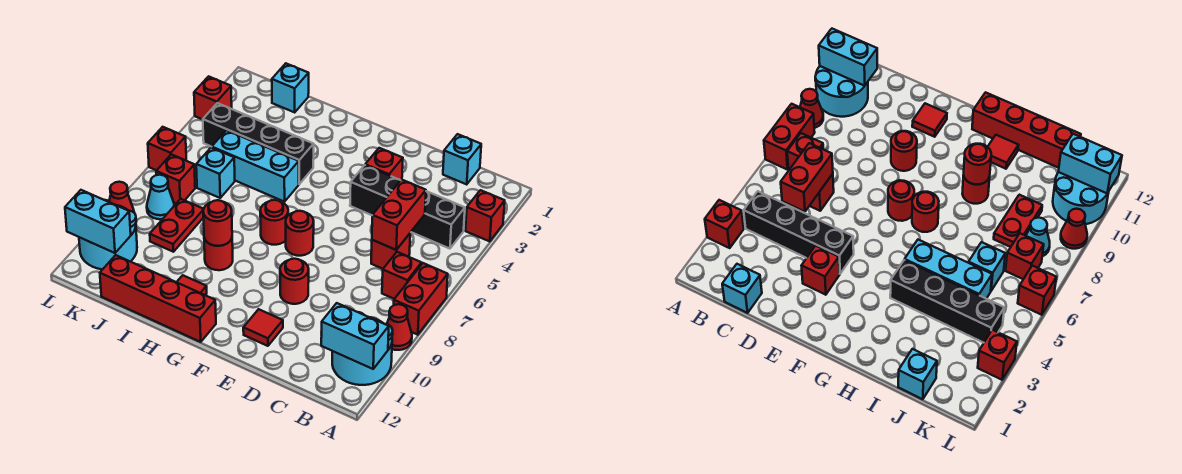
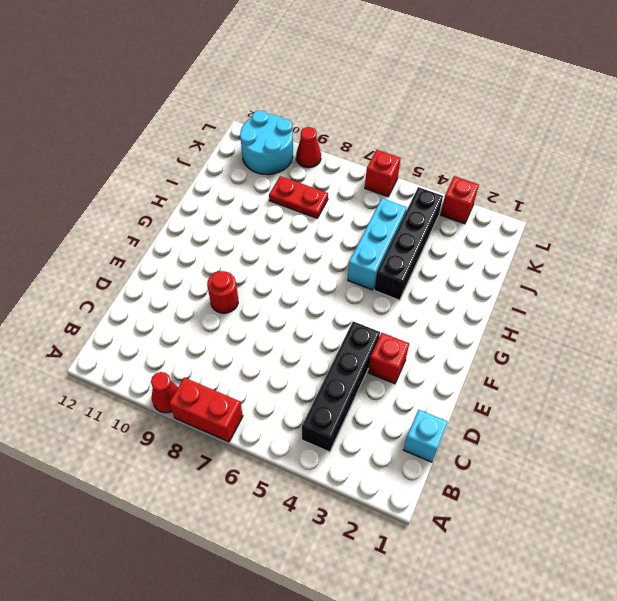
none -> red brick A3 level 1
none -> cyan round brick A10:B11 level 1
none -> red brick B7 level 1
none -> red brick C6 level 1

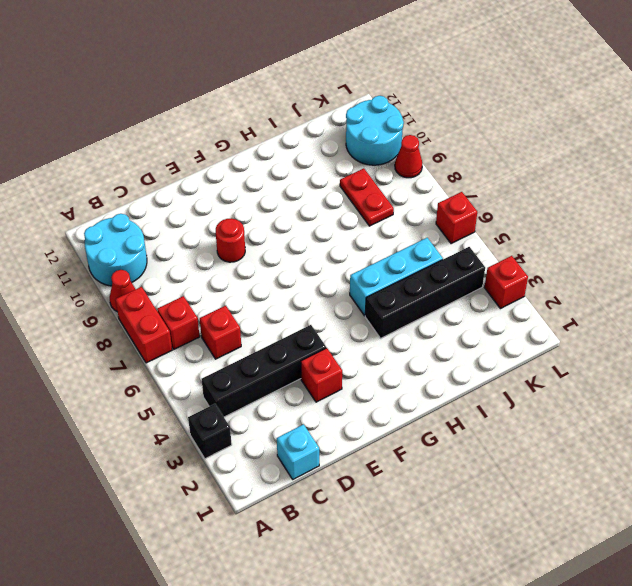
black brick A3 level 1 -> red brick A3 level 1
none -> red tile E11 level 1
none -> red round brick F7 level 1
none -> red round brick G7 level 1
none -> red brick G12:J12 level 1

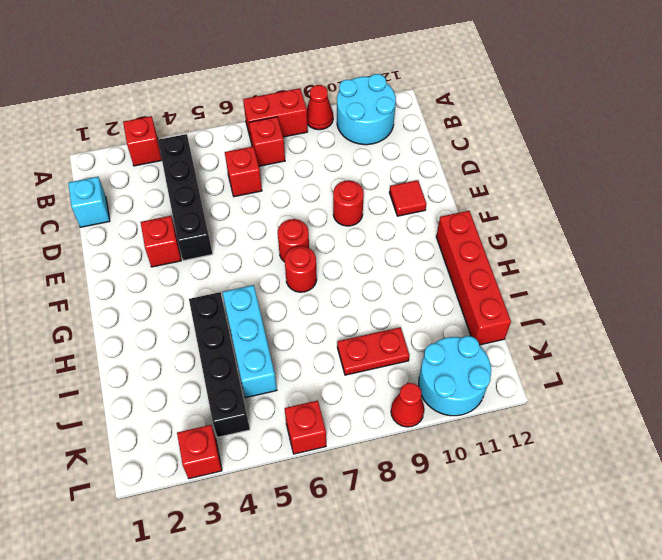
none -> red round brick H9 level 1
none -> red tile H11 level 1
none -> cyan brick J1 level 1
none -> cyan brick J6 level 1

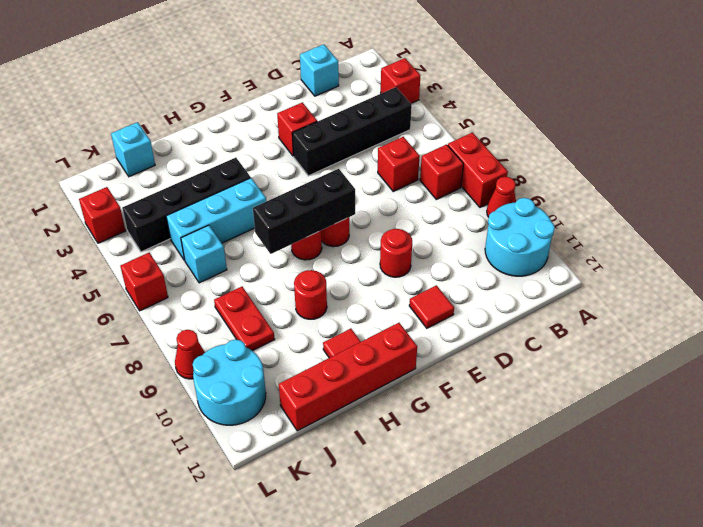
black brick F7:H7 level 2 -> none
none -> red brick K7 level 1
none -> cyan cone K8 level 1
none -> cyan brick A11:B11 level 2
none -> red brick C5:C6 level 2

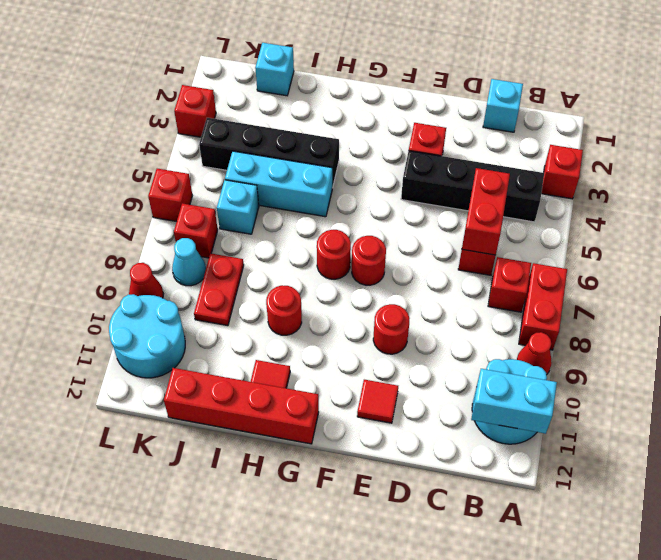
none -> red round brick H9 level 2
none -> cyan brick K11:L11 level 2

